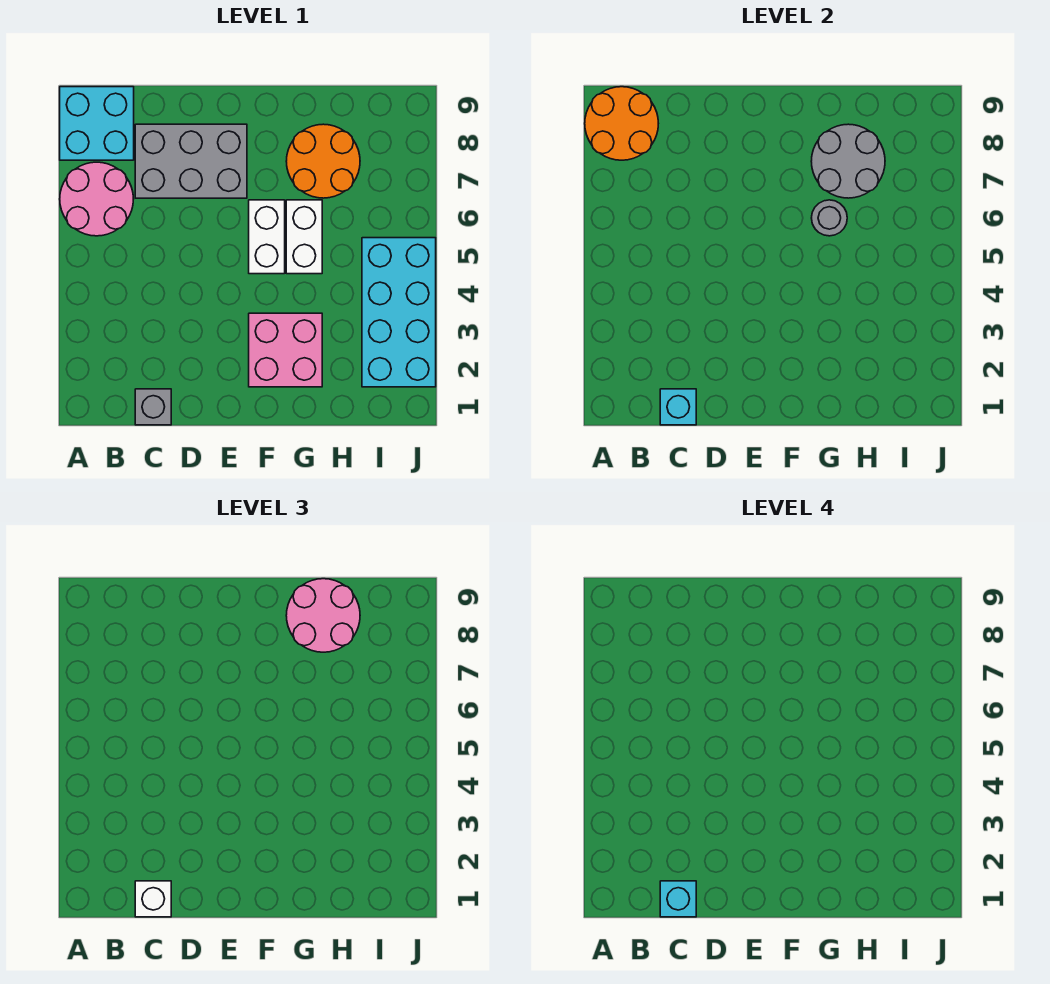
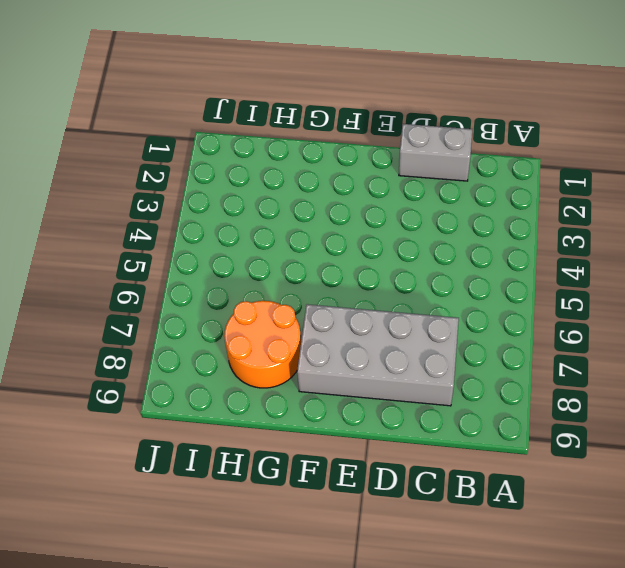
grey brick C1:D1 level 1 -> grey brick C1 level 1
grey brick C7:F8 level 1 -> grey brick C7:E8 level 1
none -> pink round brick A6:B7 level 1
none -> cyan brick A8:B9 level 1
none -> pink brick F2:G3 level 1

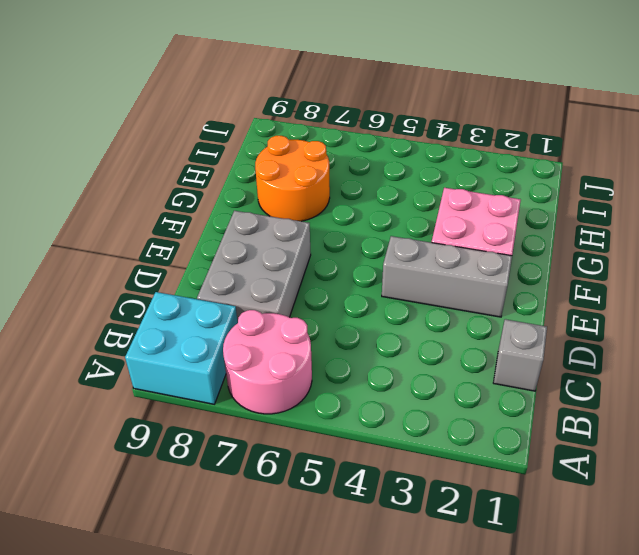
grey brick E2:E4 level 1 -> none
none -> white brick F5:F6 level 1
none -> white brick G5:G6 level 1
none -> cyan brick I2:J5 level 1

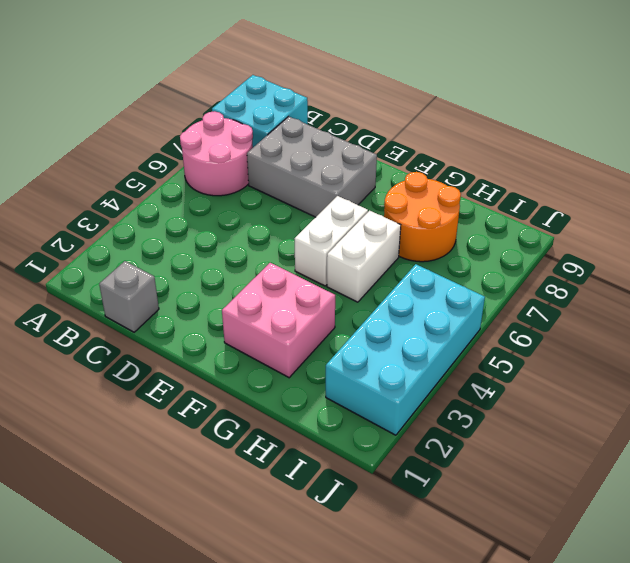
none -> orange round brick A8:B9 level 2
none -> cyan brick C1 level 2
none -> grey round brick G6 level 2

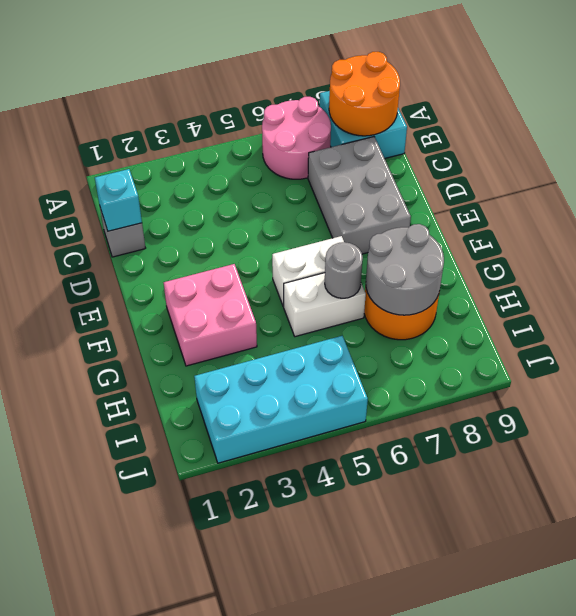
none -> white brick C1 level 3
none -> pink round brick G8:H9 level 3
none -> cyan brick C1 level 4

